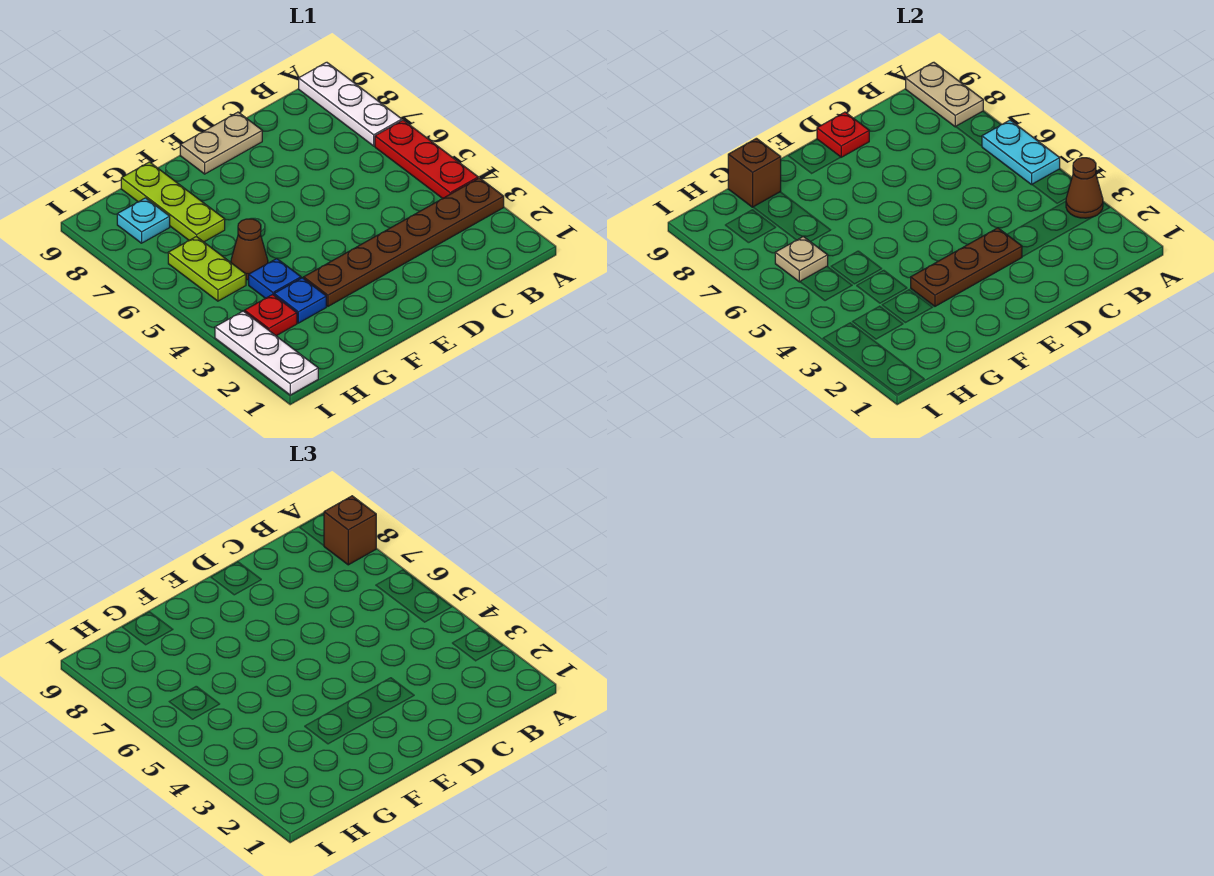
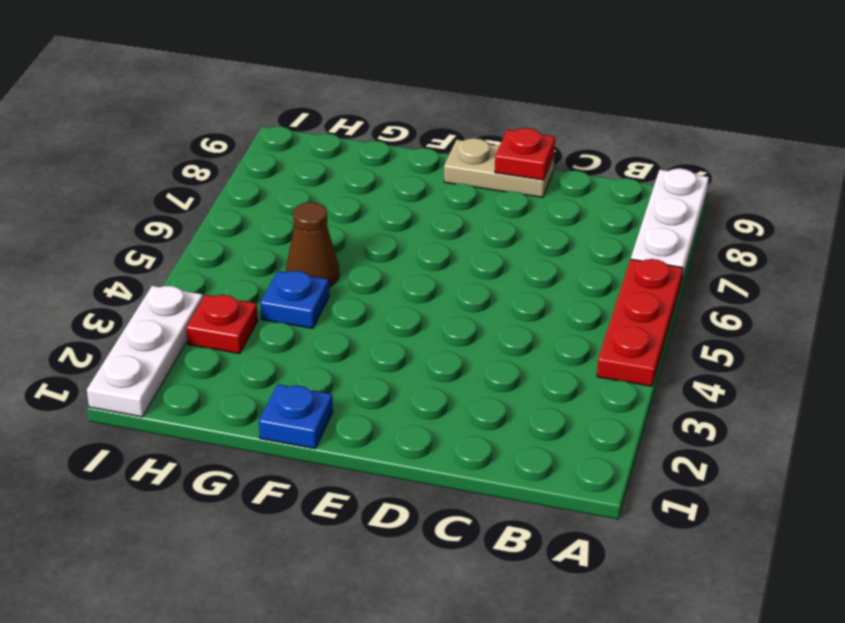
blue plate F1 level 1 -> blue plate G3 level 1
none -> brown plate A3:F3 level 1
none -> lime plate G7:G9 level 1
none -> lime plate H5:H6 level 1

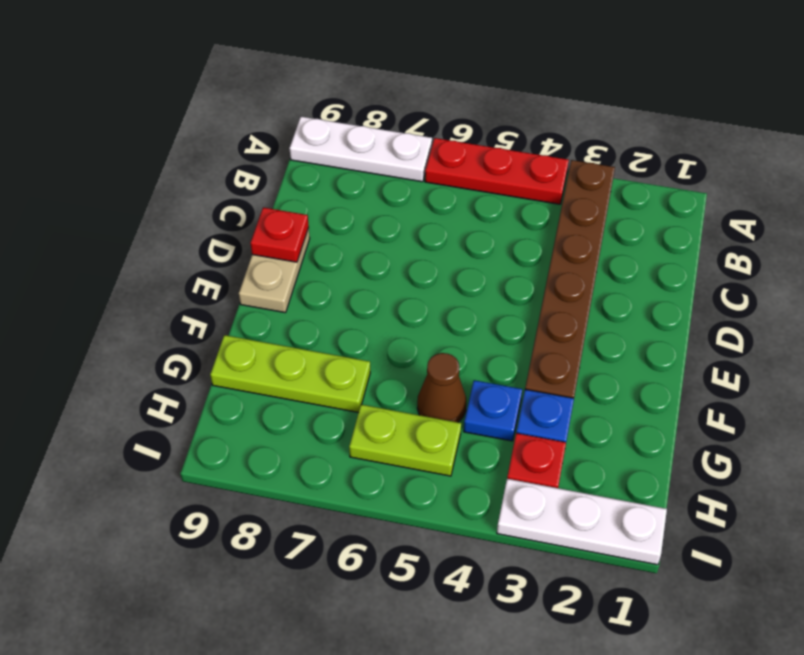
none -> cyan plate H8 level 1
none -> brown cone A3 level 2
none -> cyan plate A5:A6 level 2

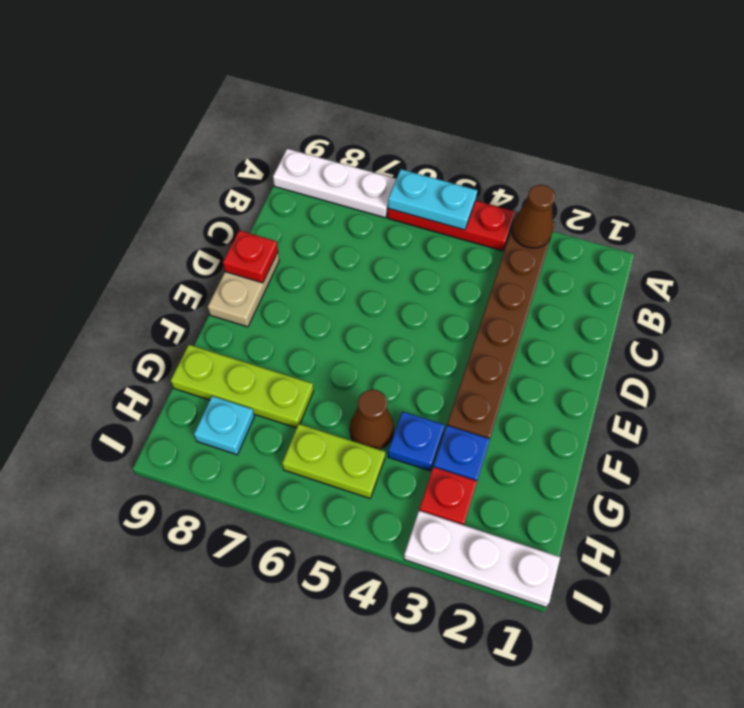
none -> tan plate A8:A9 level 2
none -> brown plate D3:F3 level 2
none -> brown brick G9 level 2

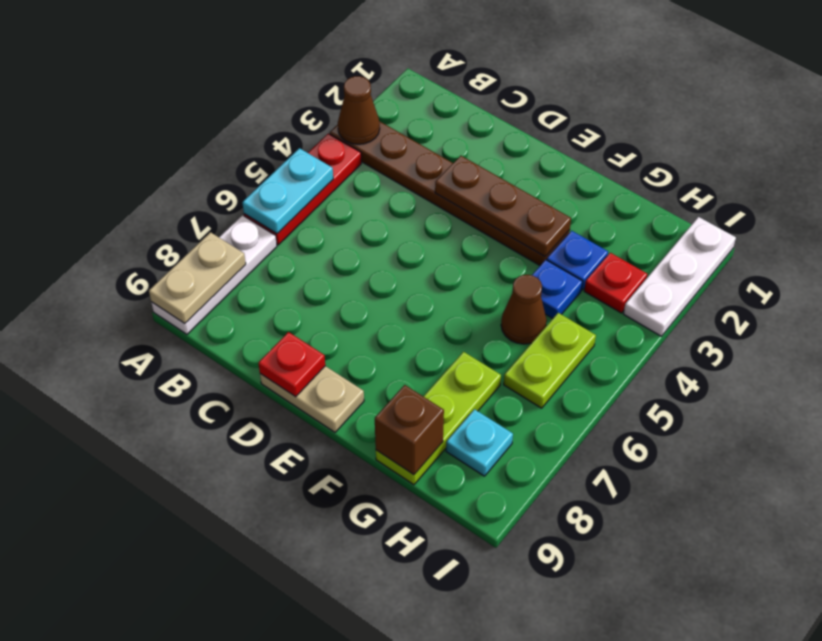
none -> tan plate H6 level 2
none -> brown brick A8 level 3

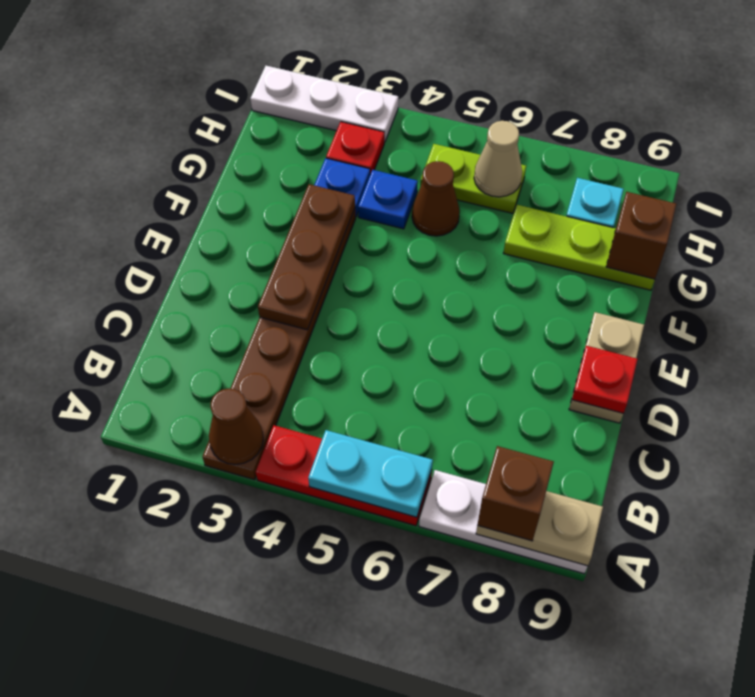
tan cone H6 level 2 -> tan plate H6 level 2

